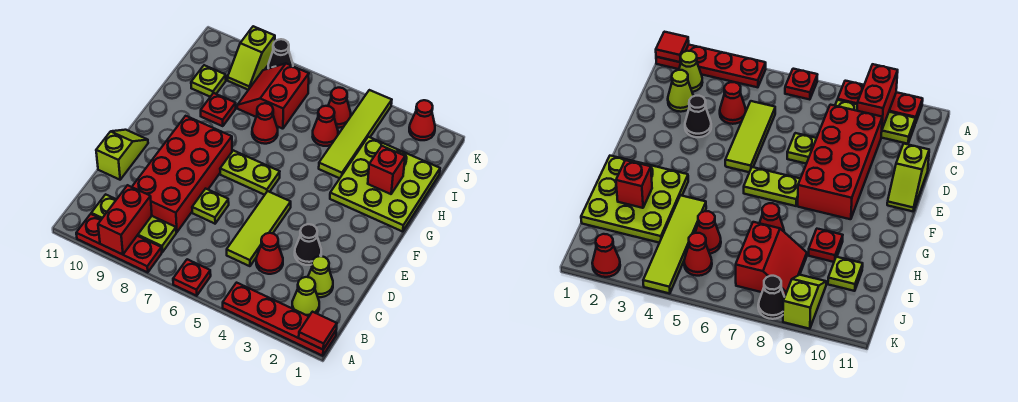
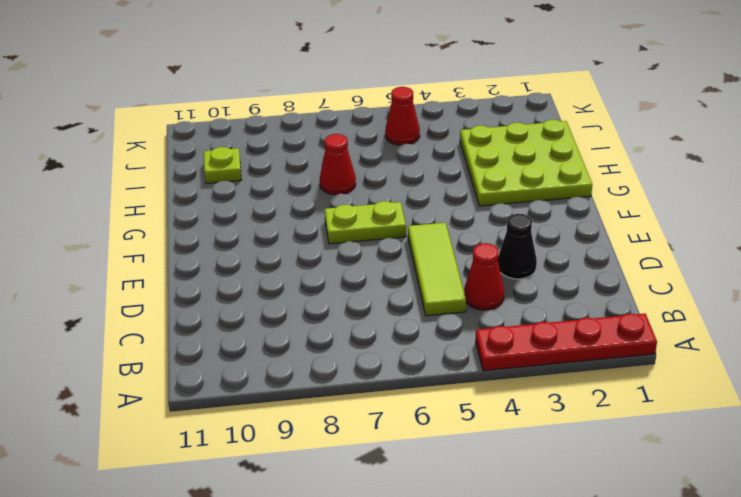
none -> red plate A6 level 1
none -> red plate A8:A10 level 1
none -> lime cone B2 level 1

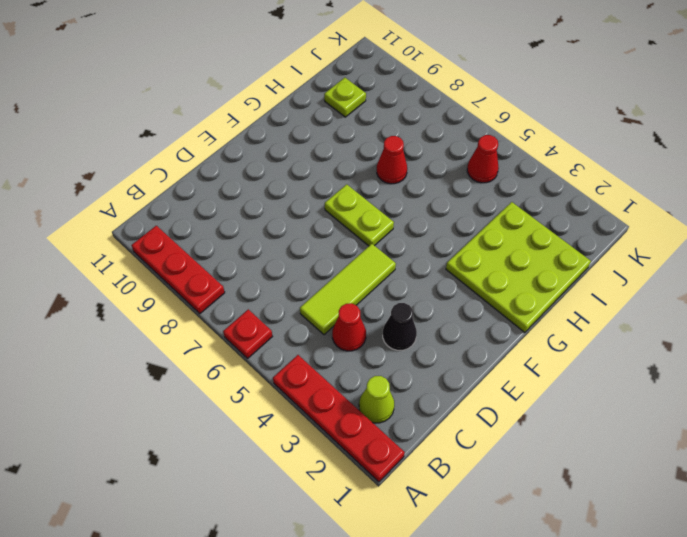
none -> lime plate B8:B10 level 1
none -> lime cone C2 level 1
none -> red brick C8:F9 level 1

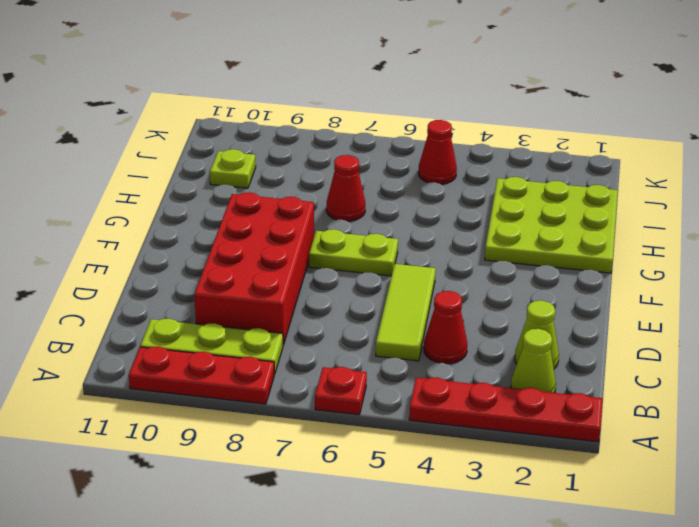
none -> black cone D3 level 1
none -> lime plate D7 level 1
none -> lime slope D11:E11 level 1 top D

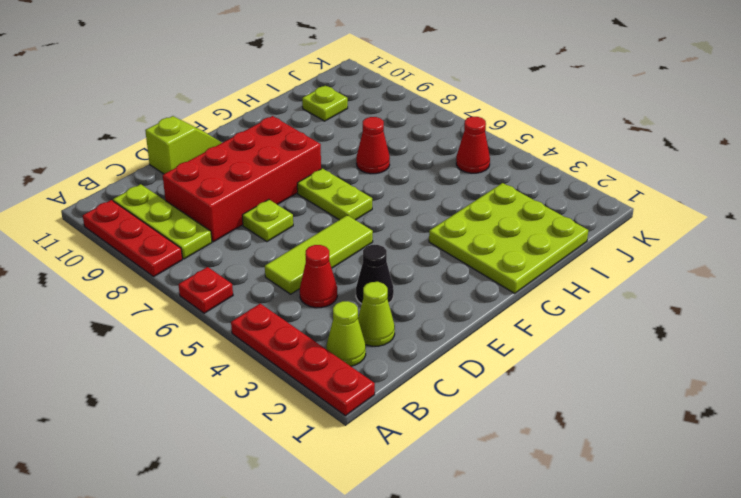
none -> lime tile H4:K4 level 1
none -> red plate H9 level 1
none -> red cone I5 level 1

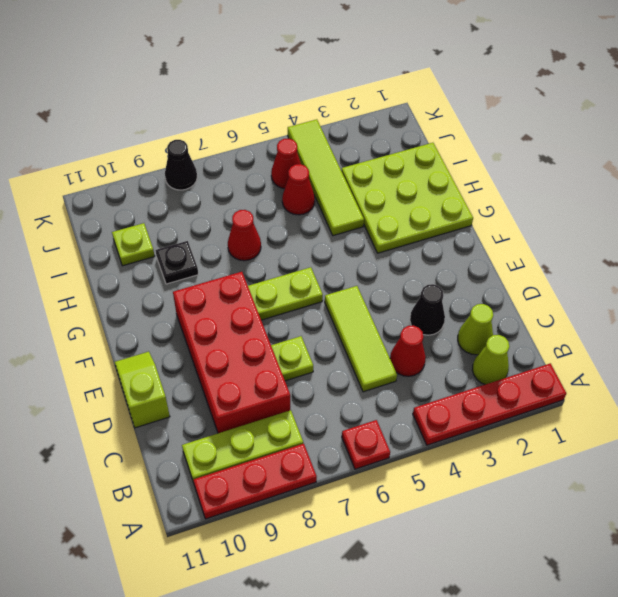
black plate H9 level 1 -> red plate H9 level 1
none -> red slope I7:J8 level 1 top 7
none -> lime slope J9:K9 level 1 top K
none -> red cone K2 level 1

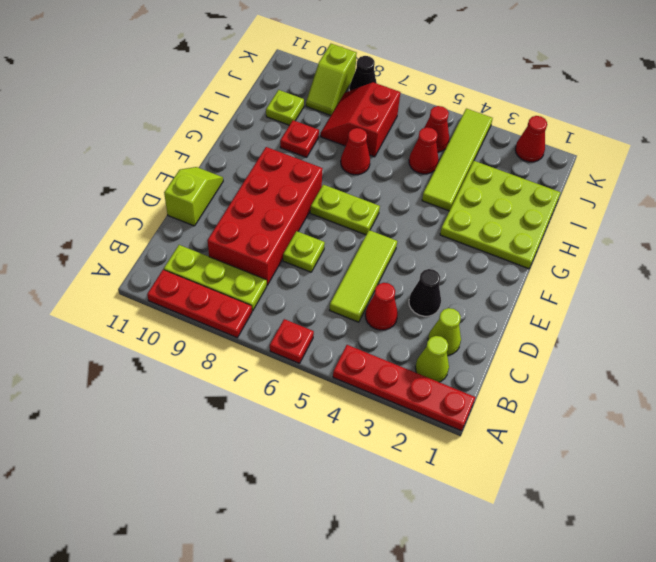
none -> red tile A1 level 2
none -> red brick A9:B9 level 2
none -> red brick H2 level 2

